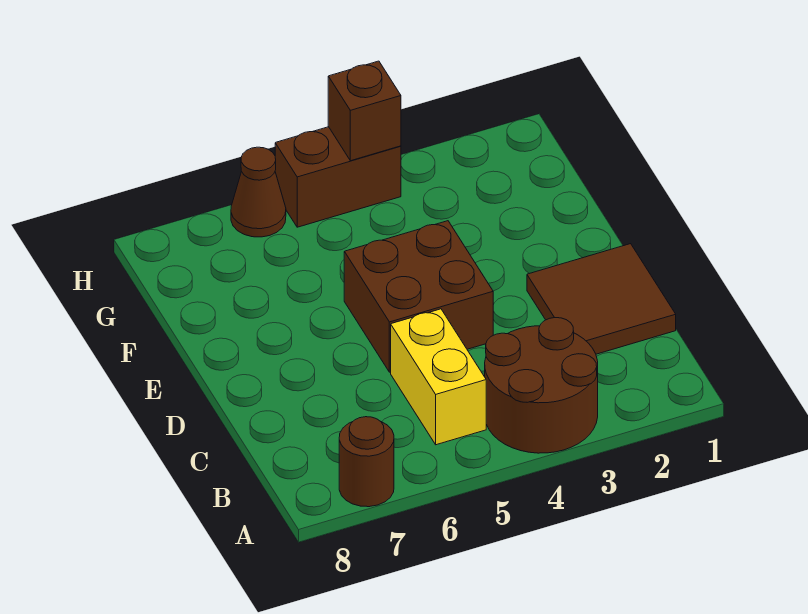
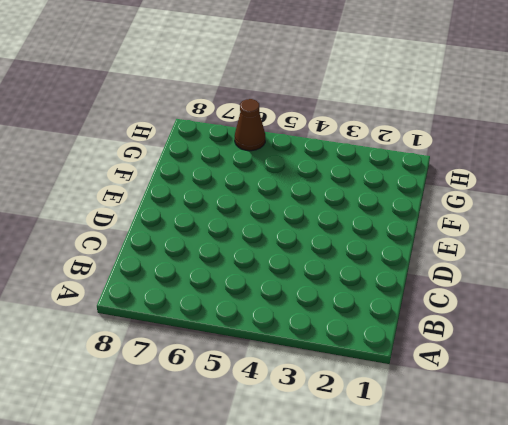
none -> brown round brick A3:B4 level 1
none -> brown round brick A7 level 1

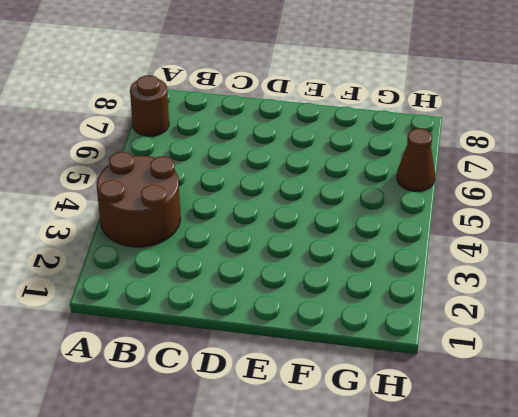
none -> yellow brick B5:C5 level 1
none -> brown tile C1:D2 level 1

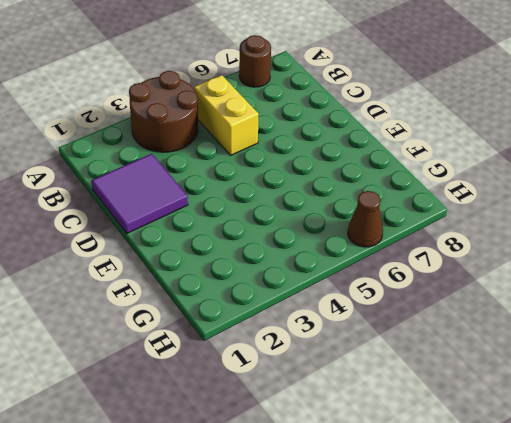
purple tile C1:D2 level 1 -> brown tile C1:D2 level 1
none -> brown brick D4:E5 level 1
none -> brown brick H4:H5 level 1

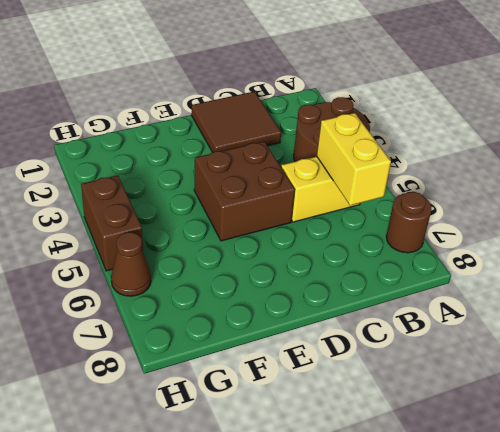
yellow brick B5:B6 level 2 -> none
none -> brown brick H4 level 2

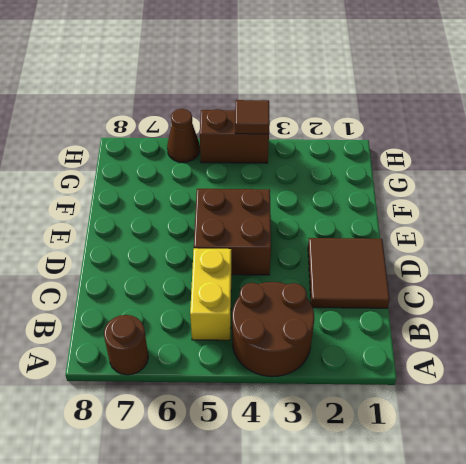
brown tile H4 level 2 -> brown brick H4 level 2

